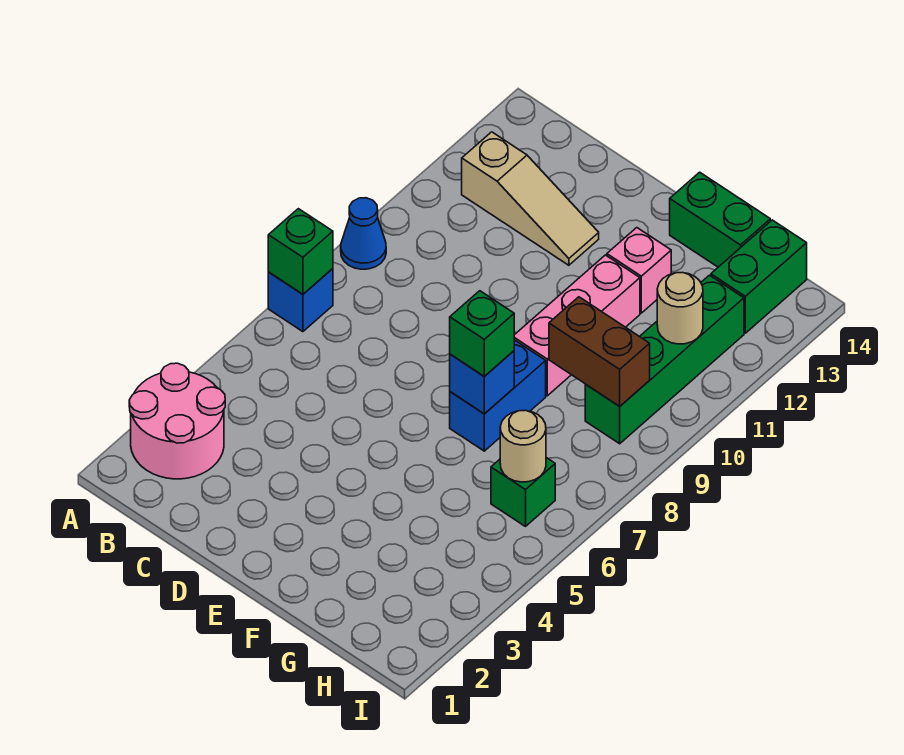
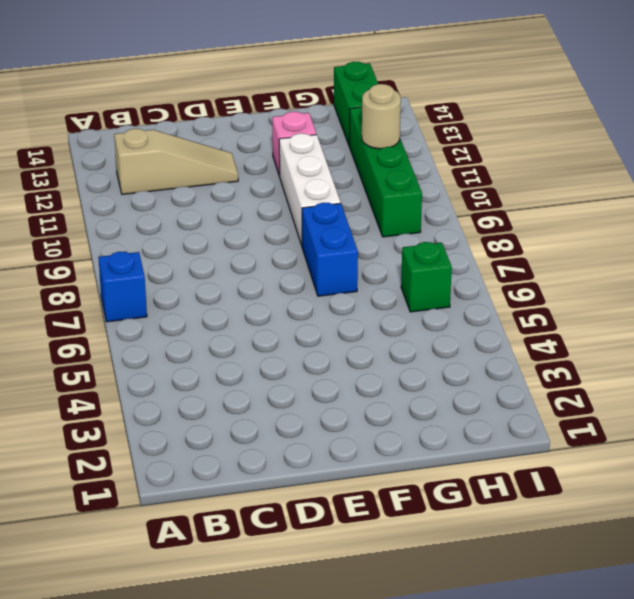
white brick F9:F11 level 1 -> pink brick F9:F11 level 1
none -> pink round brick A2:B3 level 1
none -> blue cone A9 level 1
none -> green brick F14:G14 level 1

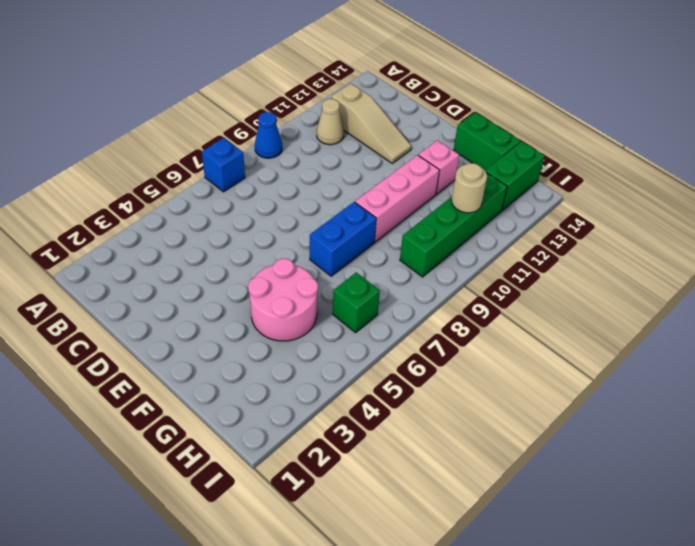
tan cone B11 level 1 -> none
pink round brick F4:G5 level 1 -> pink round brick A2:B3 level 1
none -> green brick A7 level 2
none -> blue brick F7 level 2
none -> brown brick G9:H9 level 2

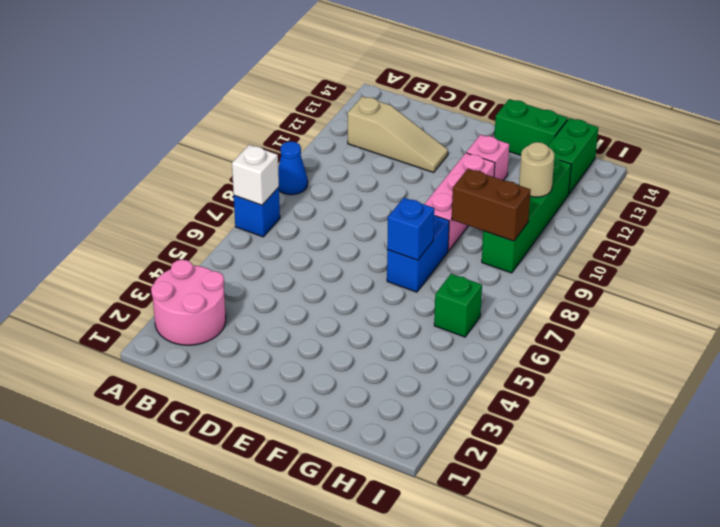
white brick A7 level 2 -> green brick A7 level 2
none -> tan round brick H6 level 2
none -> green brick F7 level 3

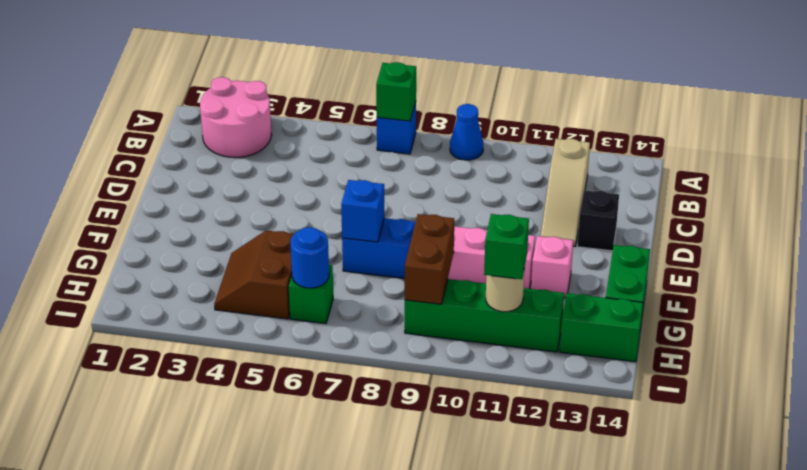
black brick D13 level 1 -> none
brown slope G4:H5 level 1 top 5 -> none
blue round brick H6 level 2 -> tan round brick H6 level 2
green brick H11 level 3 -> green brick F7 level 3

